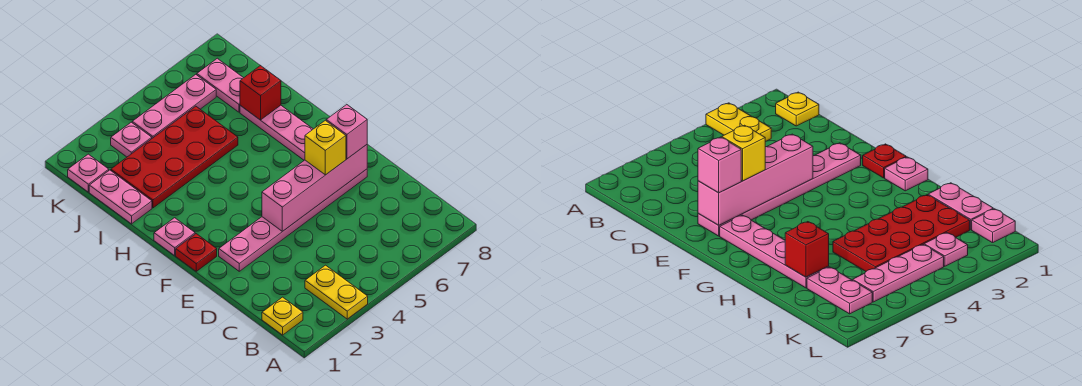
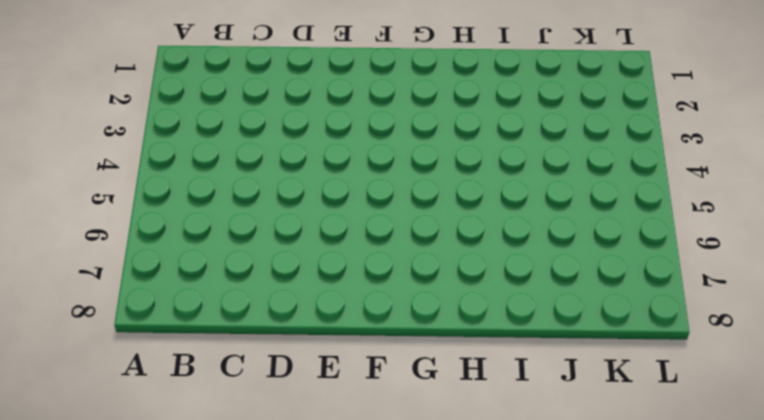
none -> yellow plate A3:B3 level 1
none -> yellow plate B1 level 1
none -> pink plate E2:E7 level 1

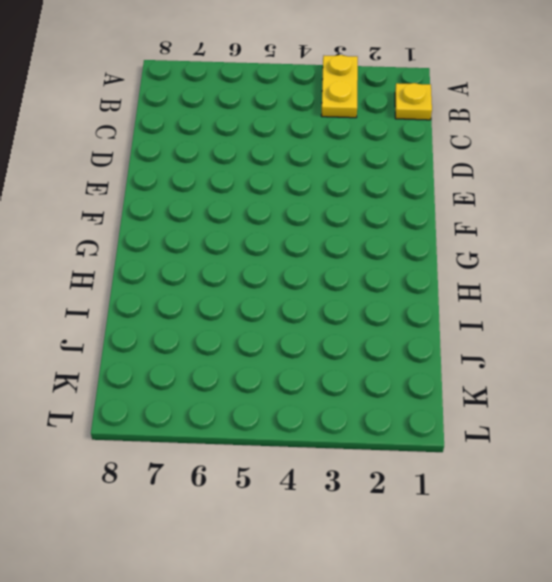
none -> pink plate E2:E7 level 1
none -> red plate F1 level 1
none -> pink plate F7:I7 level 1

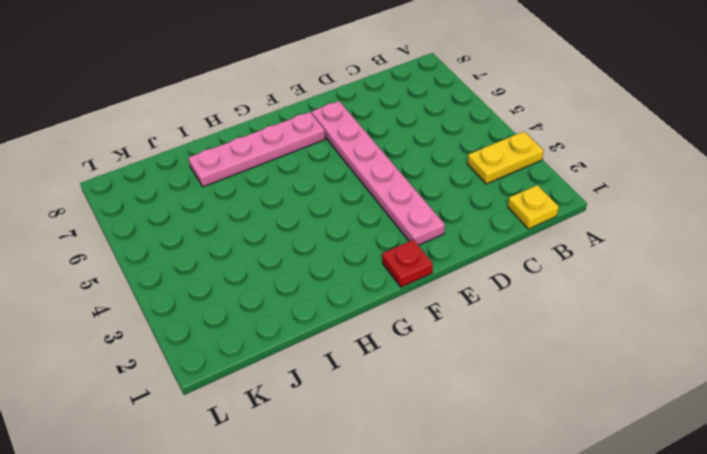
none -> pink plate G1 level 1
none -> pink plate I1:J1 level 1
none -> red plate I2:J5 level 1

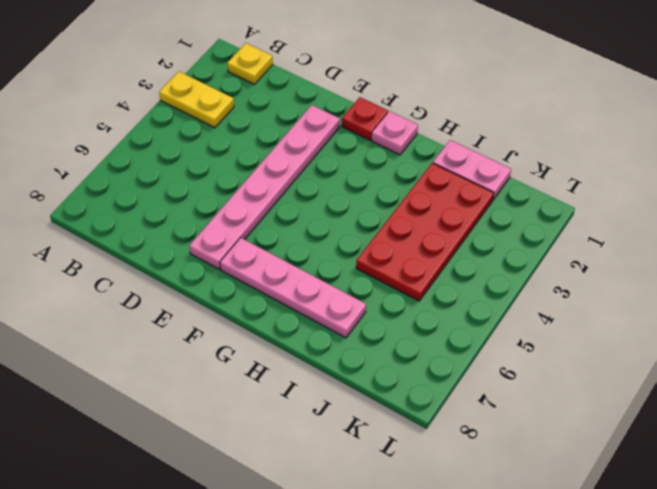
none -> pink plate J7:K7 level 1
none -> pink plate K1 level 1
none -> pink plate K3 level 1

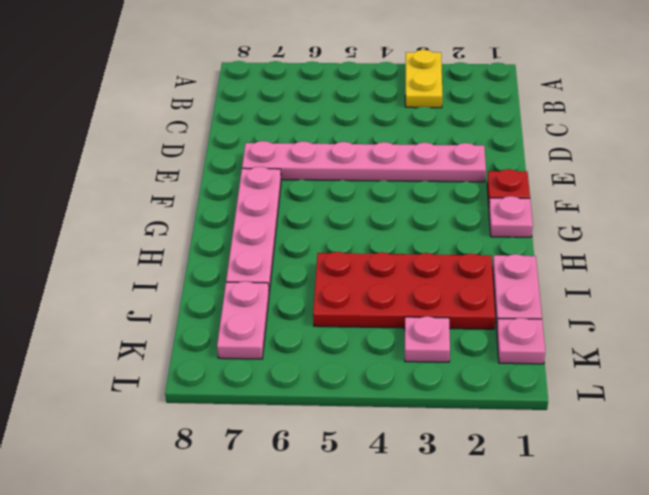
none -> yellow plate B1 level 1
none -> pink plate K4:K6 level 1
none -> pink brick E4:E7 level 2

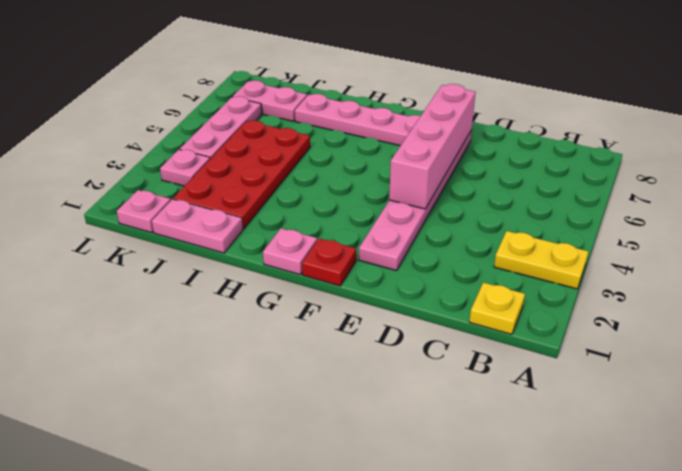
none -> red brick I7 level 2
none -> yellow brick E6 level 3
none -> pink brick E7 level 3

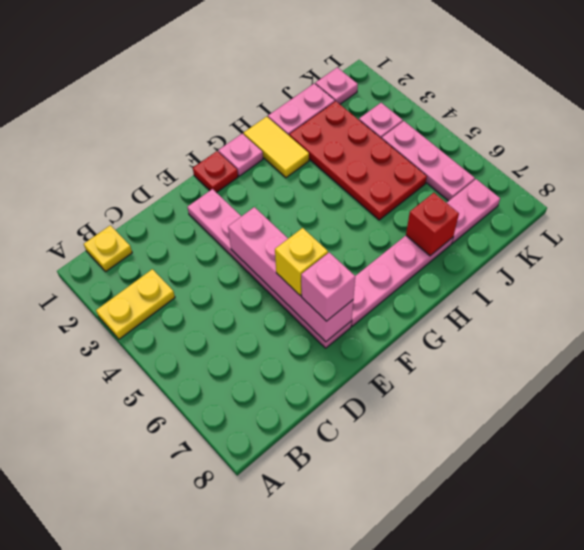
yellow tile H1:H2 level 1 -> none

